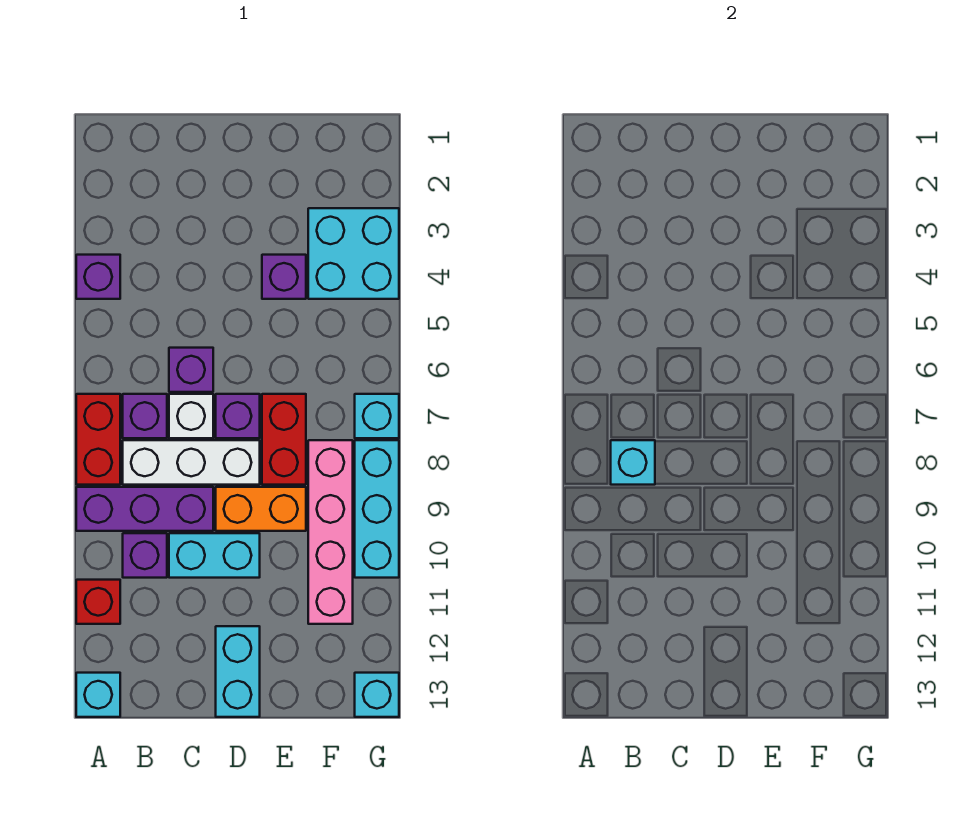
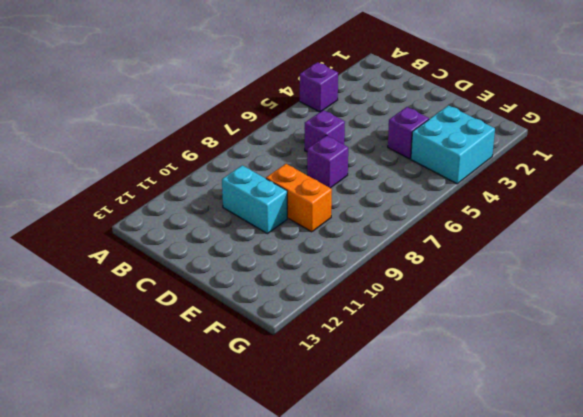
none -> red brick A7:A8 level 1
none -> purple brick A9:C9 level 1
none -> red brick A11 level 1

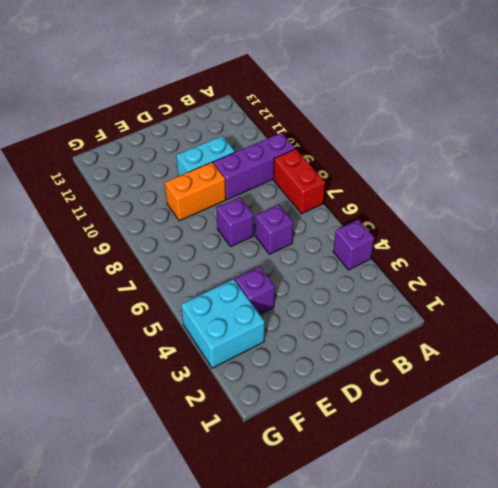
none -> red brick A11 level 1
none -> cyan brick A13 level 1
none -> purple brick B7 level 1

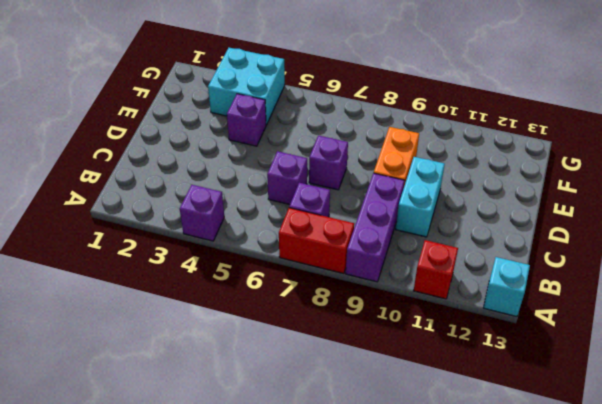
none -> white brick B8:D8 level 1
none -> purple brick B10 level 1
none -> white brick C7 level 1

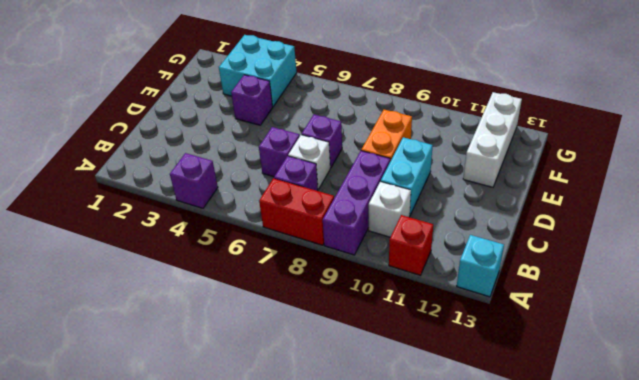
white brick B10 level 1 -> purple brick B10 level 1
white brick E12:G12 level 1 -> white brick B8:D8 level 1
none -> cyan brick D12:D13 level 1
none -> red brick E7:E8 level 1
none -> pink brick F8:F11 level 1

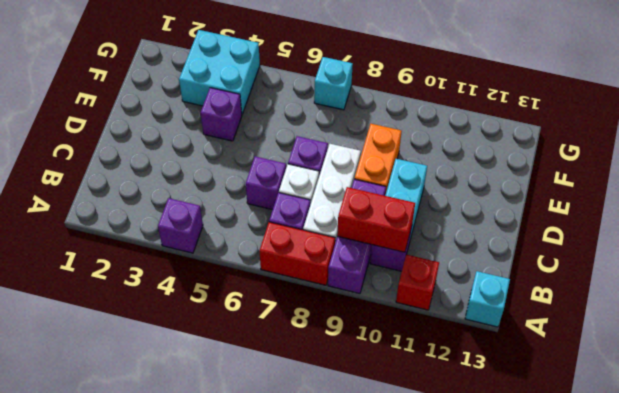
red brick B9:B10 level 2 -> red brick E7:E8 level 1
none -> cyan brick D12:D13 level 1
none -> pink brick F8:F11 level 1
none -> cyan brick G8:G10 level 1

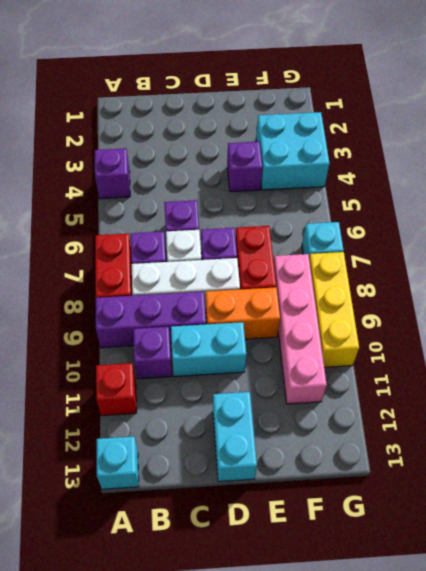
yellow brick G8:G10 level 1 -> cyan brick G8:G10 level 1
none -> cyan brick G13 level 1
none -> cyan brick B8 level 2

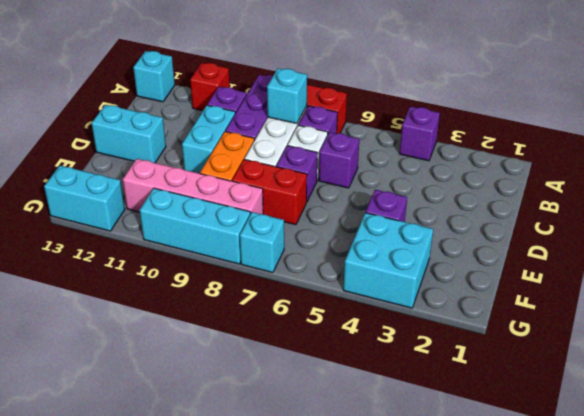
cyan brick G12:G13 level 1 -> cyan brick G13 level 1

